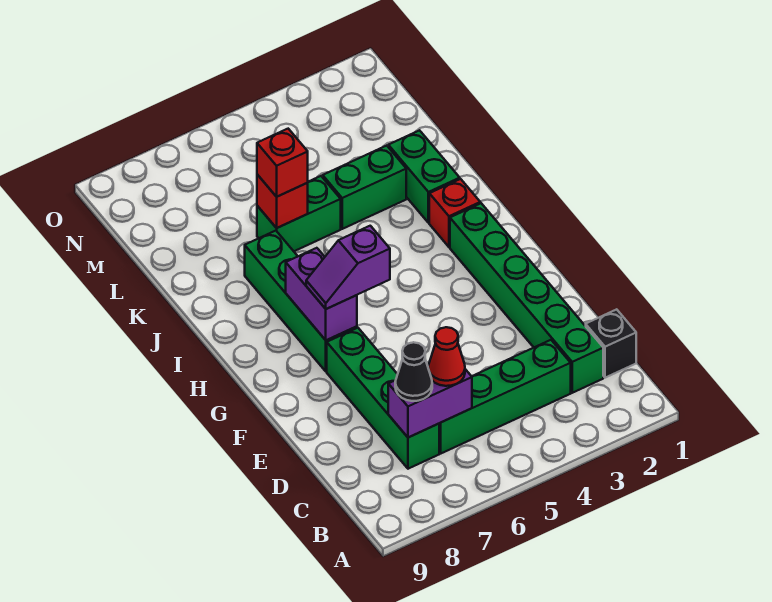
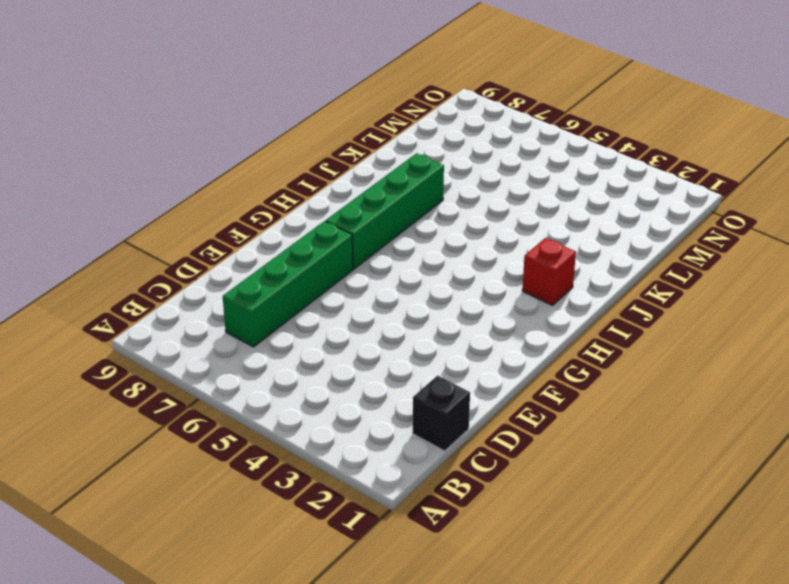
none -> green brick C2:H2 level 1
none -> green brick C3:C6 level 1
none -> green brick J2:K2 level 1

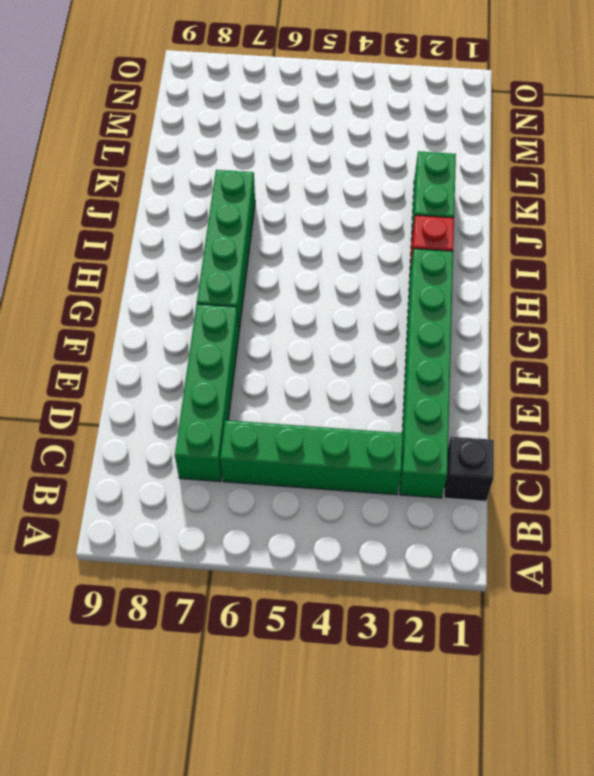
none -> green brick K3:K4 level 1
none -> green brick K5:K6 level 1
none -> purple brick C6:C7 level 2

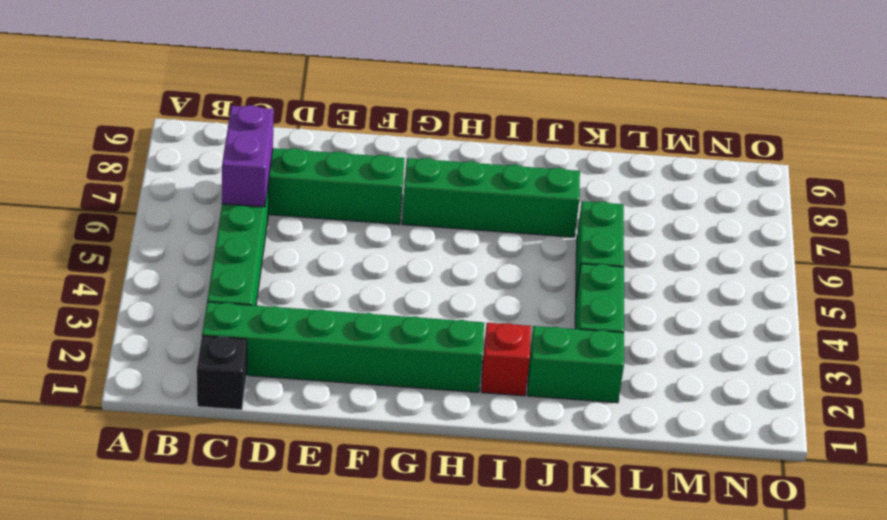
none -> purple brick G7:H7 level 2
none -> red brick K6 level 2
none -> red cone C6 level 3

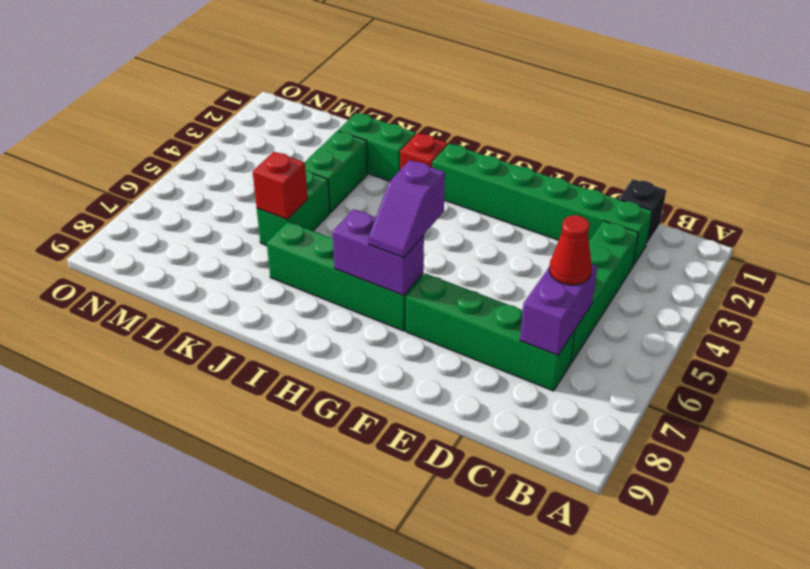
none -> black cone C7 level 3
none -> red brick K6 level 3

